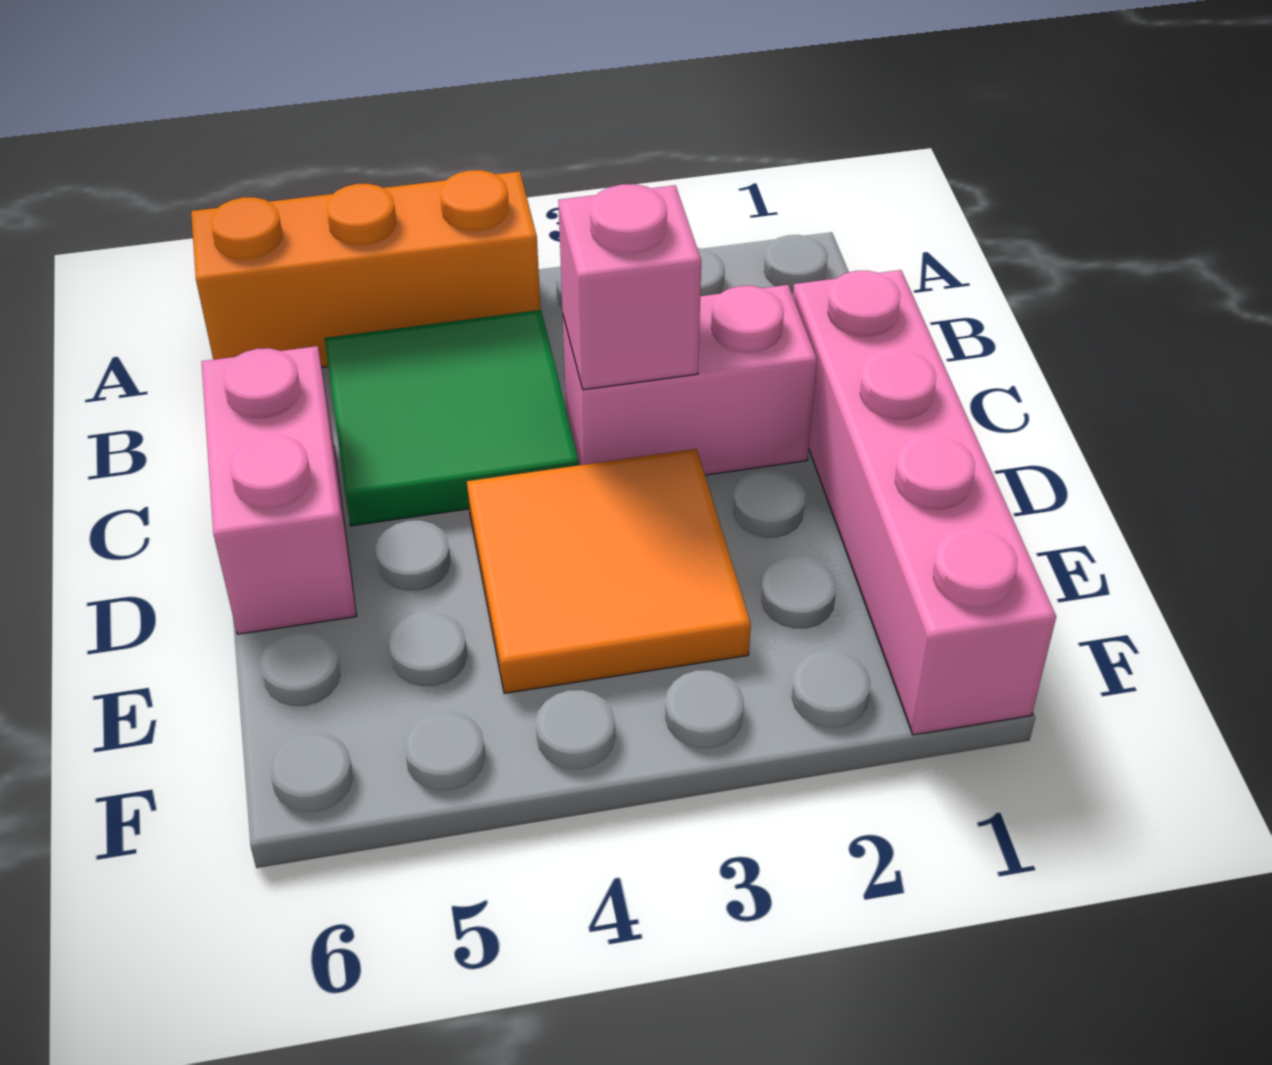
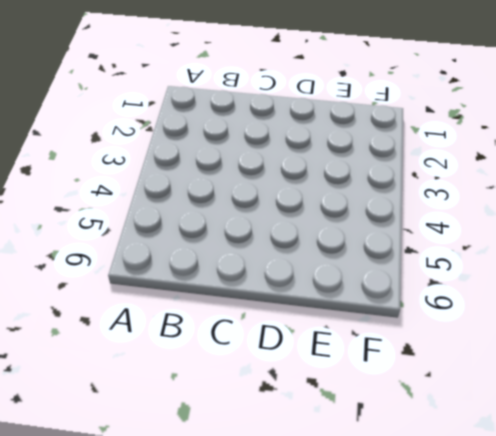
none -> orange brick A4:A6 level 1
none -> green tile B4:C5 level 1

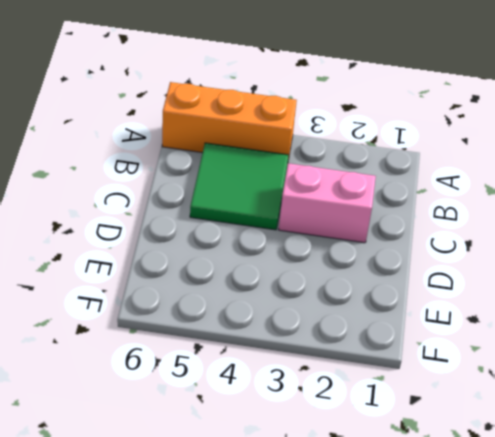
none -> pink brick C1:F1 level 1
none -> pink brick C6:D6 level 1

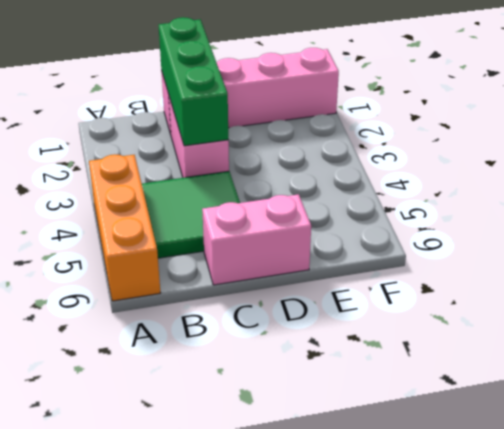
green brick C1:C3 level 2 -> pink brick C3 level 2
none -> orange tile D3:E4 level 1

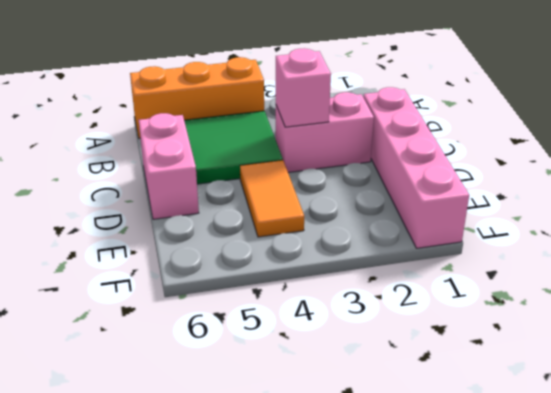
orange tile D4:E4 level 1 -> orange tile D3:E4 level 1

